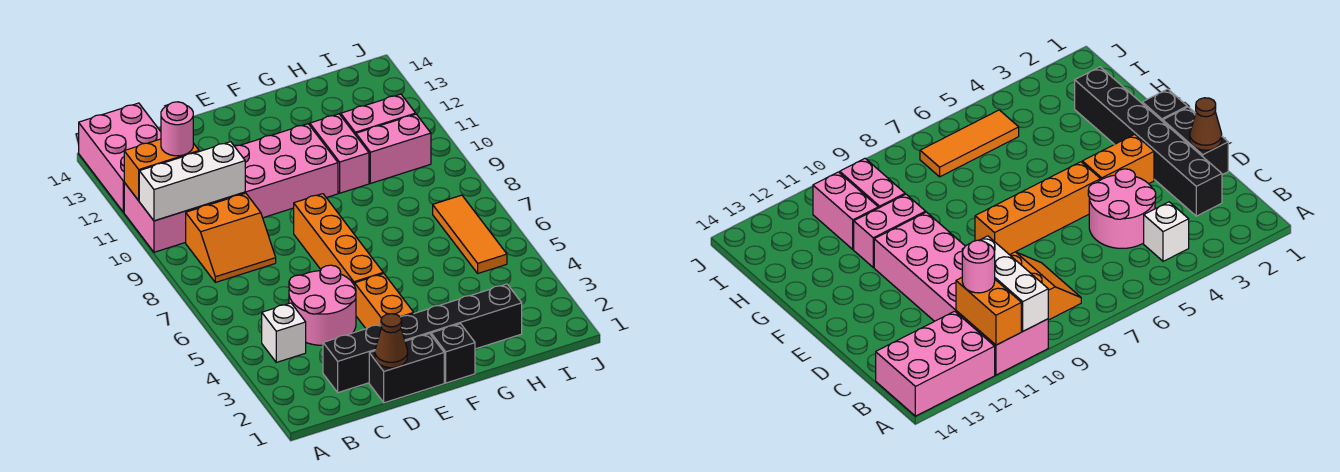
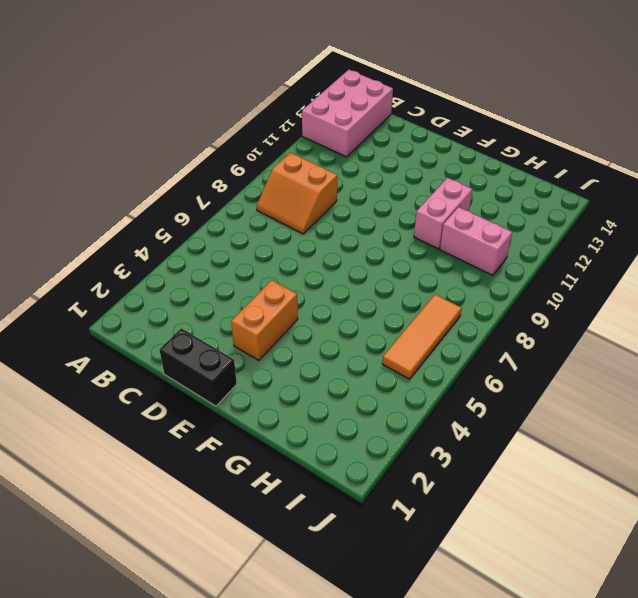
none -> pink brick A10:F11 level 1
none -> white brick B4 level 1
none -> black brick C2:H2 level 1

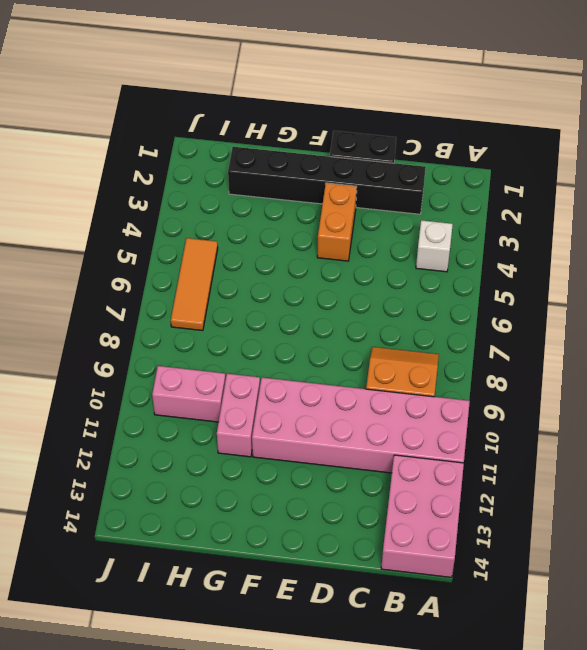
none -> pink round brick C4:D5 level 1
none -> orange brick E5:E8 level 1
none -> black brick F1 level 1

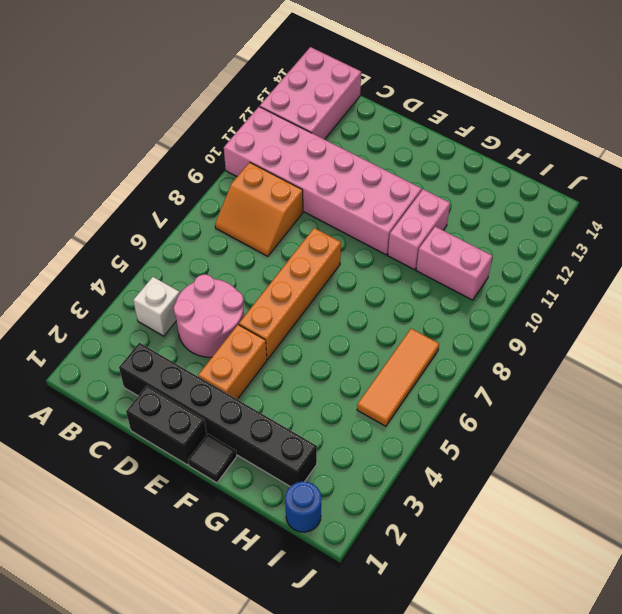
black tile F1 level 1 -> black brick F1 level 1
blue round brick I1 level 1 -> none
none -> pink brick H11:I11 level 1
none -> white brick A10:C10 level 2
none -> orange brick A11:B11 level 2

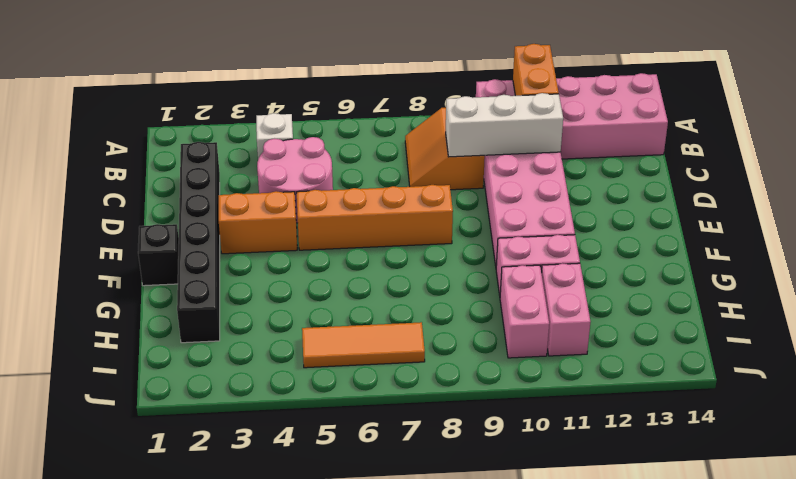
white brick C9:C11 level 2 -> white brick A10:C10 level 2
none -> black brick D1:E1 level 1
none -> brown cone D1 level 2
none -> pink round brick B11 level 3

